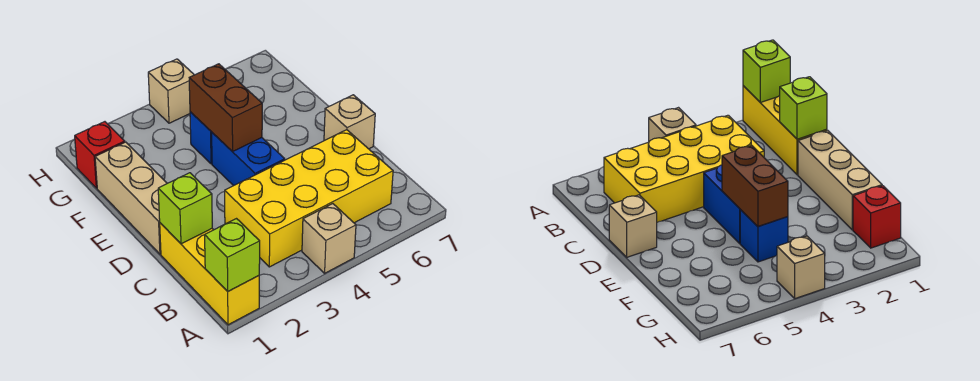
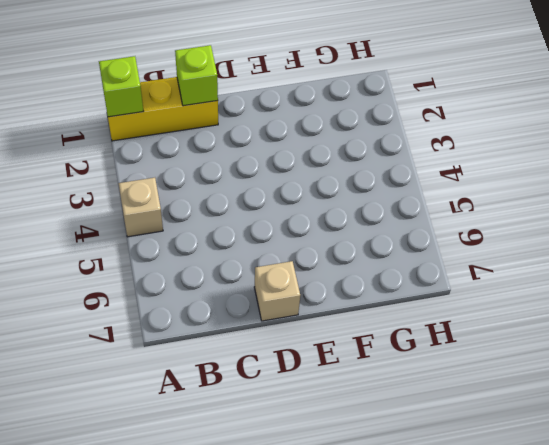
none -> yellow brick B3:C6 level 1
none -> tan brick D1:F1 level 1
none -> blue brick D4:E4 level 1

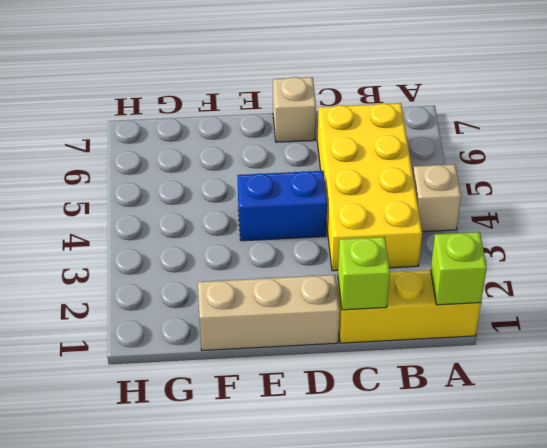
none -> blue brick F4 level 1
none -> red brick G1 level 1
none -> tan brick H4 level 1

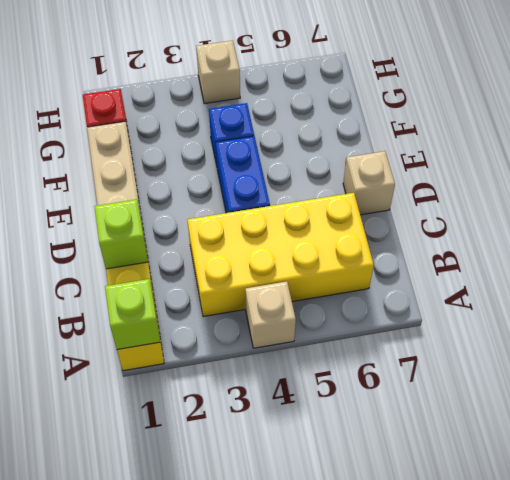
none -> brown brick E4:F4 level 2

